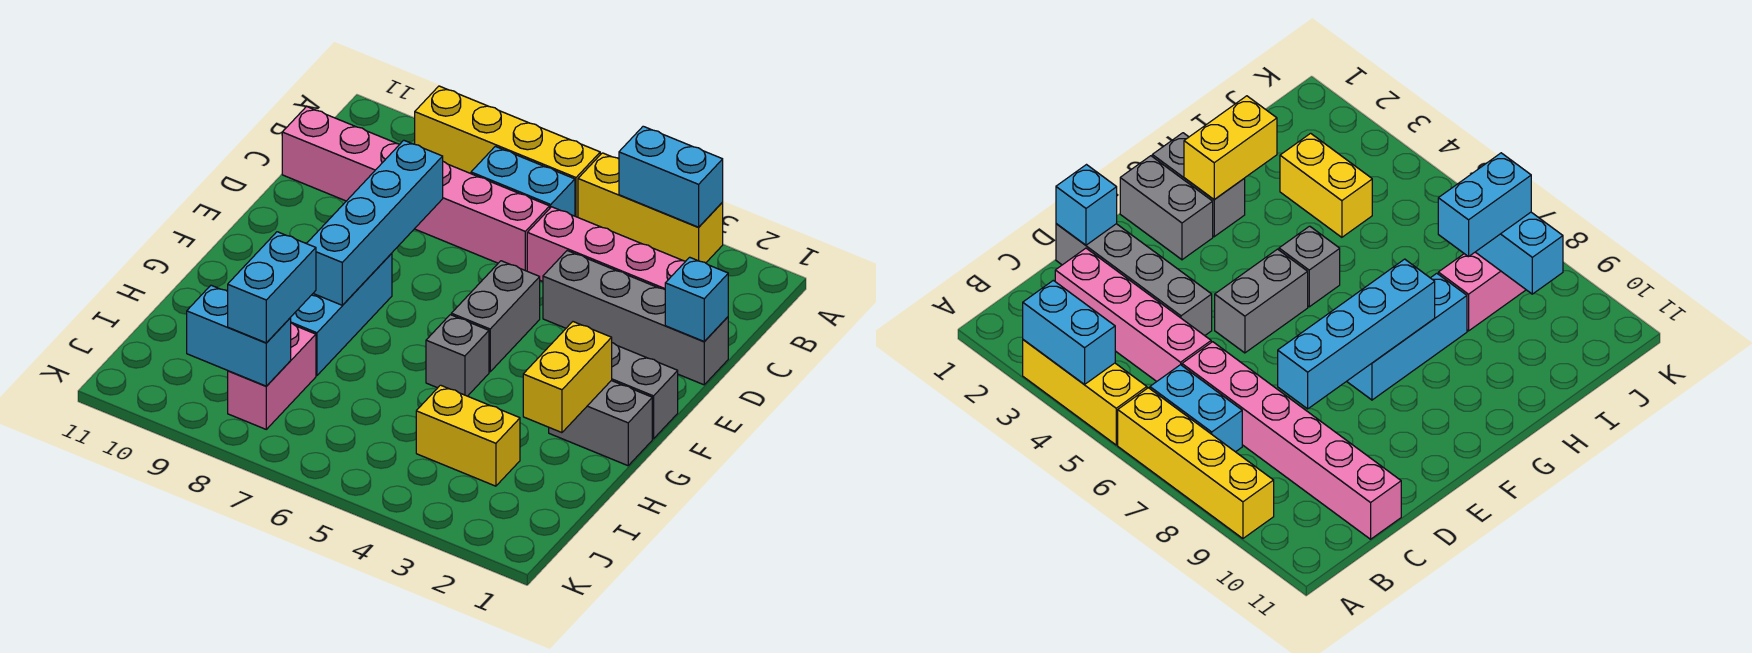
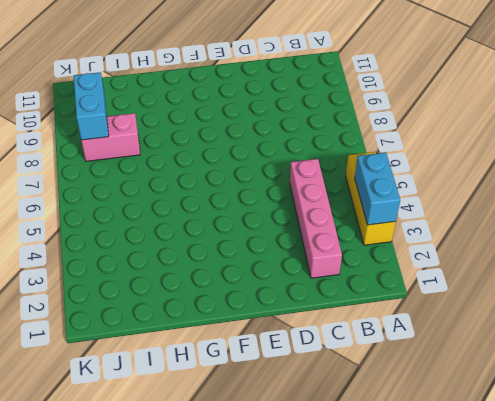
none -> yellow brick A6:A9 level 1
none -> cyan brick B6:B7 level 1
none -> pink brick C6:C11 level 1

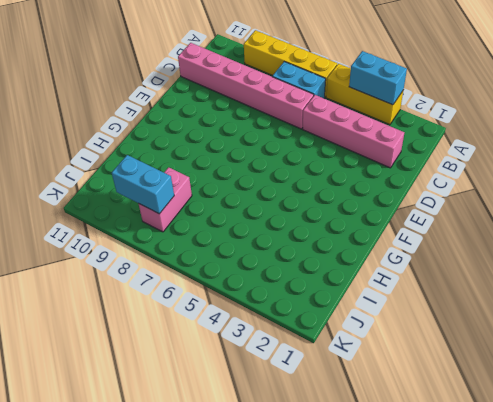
none -> grey brick D1:D4 level 1
none -> grey brick E5:F5 level 1
none -> grey brick F1:F2 level 1

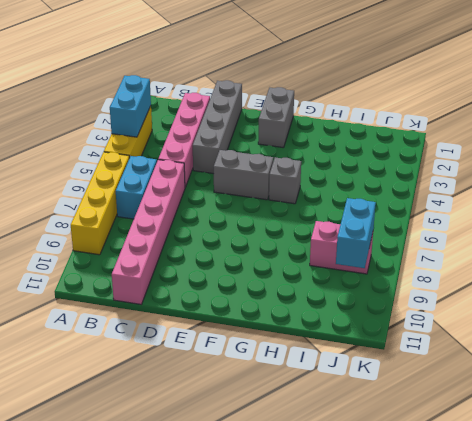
none -> cyan brick F8:H8 level 1
none -> grey brick G1:G2 level 1
none -> yellow brick I3:I4 level 1

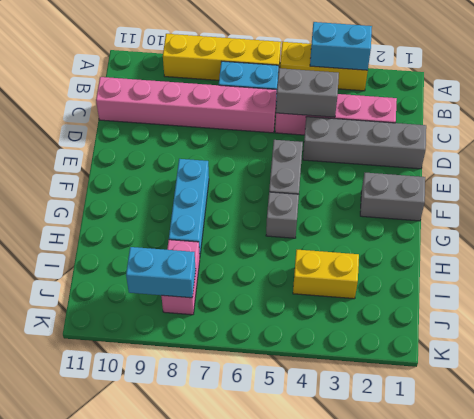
grey brick C4:C5 level 2 -> grey brick G1:G2 level 1
none -> cyan brick D1 level 2
none -> cyan brick D8:G8 level 2
none -> yellow brick G2:H2 level 2

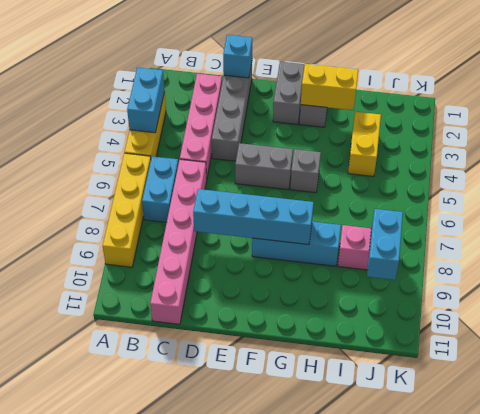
none -> cyan brick I8:J8 level 3

